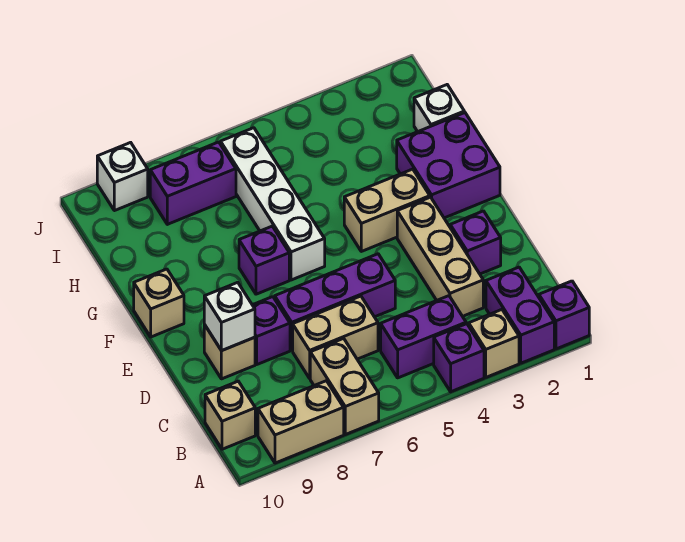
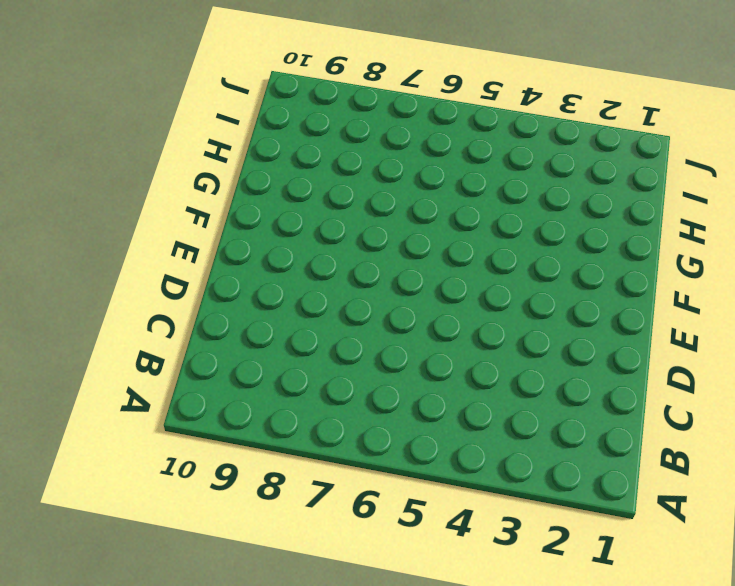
none -> purple brick A1 level 1
none -> purple brick A2:B2 level 1
none -> tan brick A3 level 1

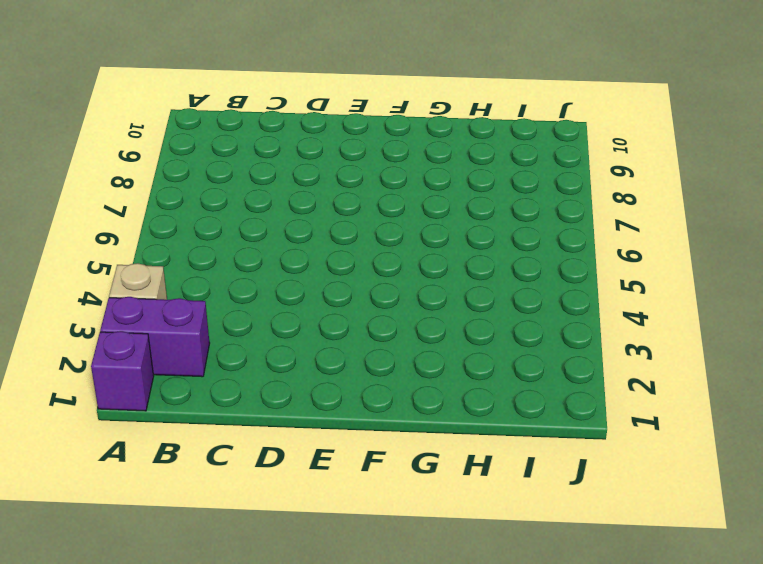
none -> purple brick A4 level 1
none -> tan brick A7:B7 level 1
none -> tan brick A8:A9 level 1

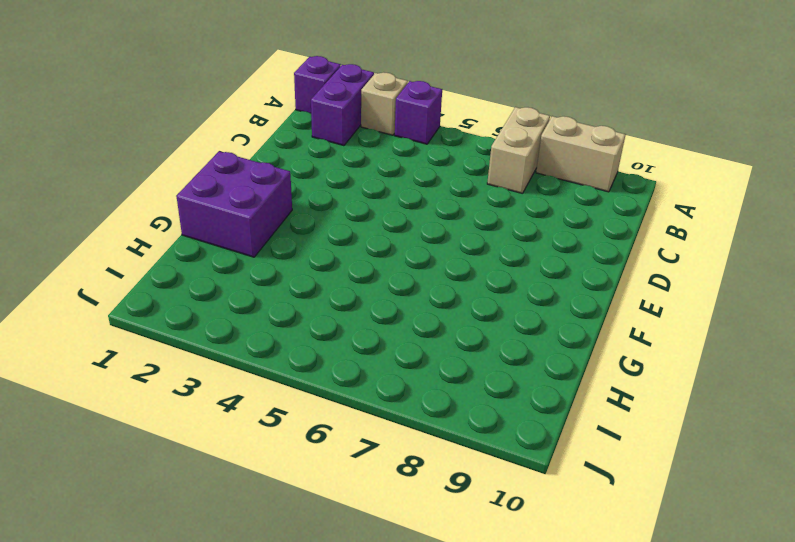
none -> purple brick B4:B5 level 1
none -> tan brick B10 level 1
none -> tan brick C3:E3 level 1

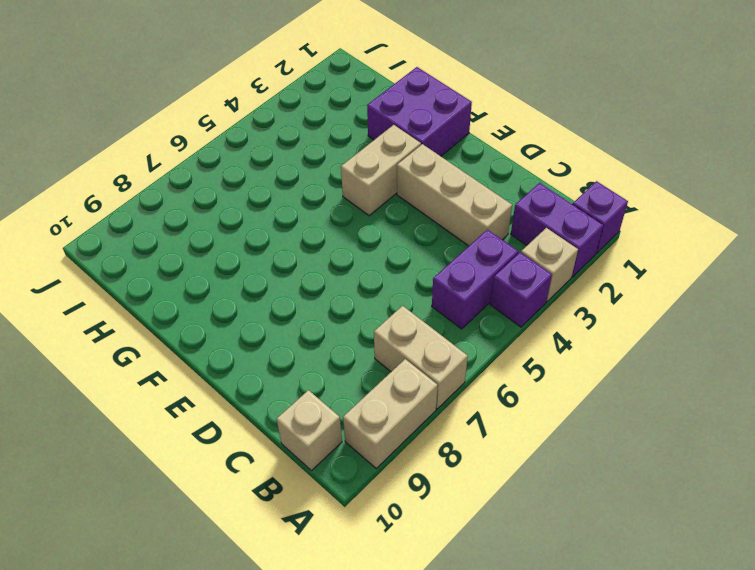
none -> tan brick C6:C7 level 1
none -> purple brick D2 level 1
none -> purple brick D5:D7 level 1

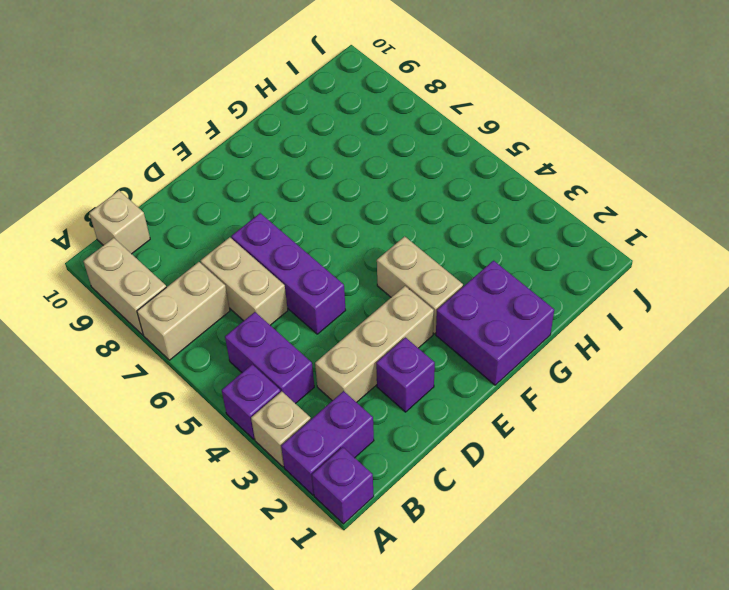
none -> purple brick D8 level 1
none -> tan brick D9 level 1
none -> white brick F6:I6 level 1

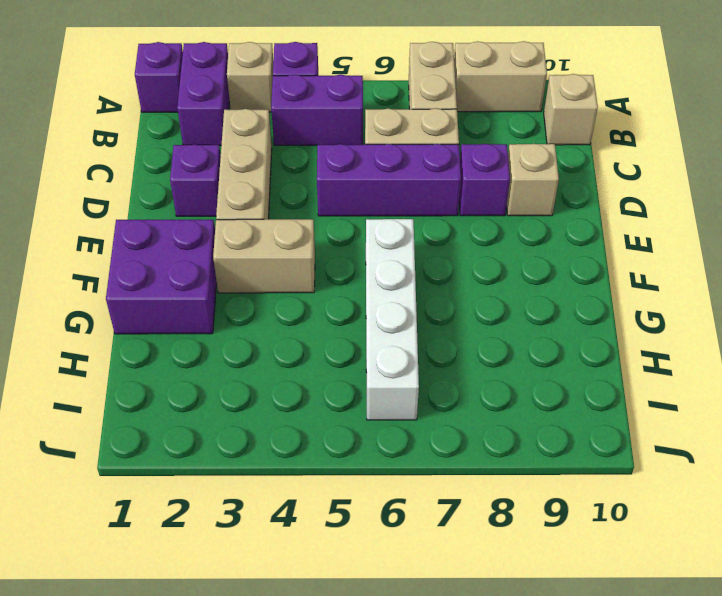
none -> purple brick F7 level 1
none -> tan brick F10 level 1
none -> white brick H1 level 1

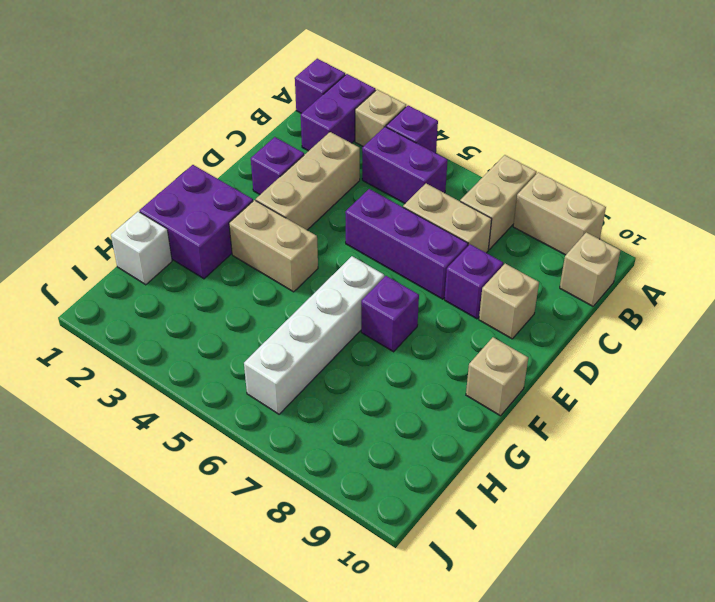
none -> purple brick I7:I8 level 1
none -> white brick J9 level 1
none -> white brick D9 level 2

